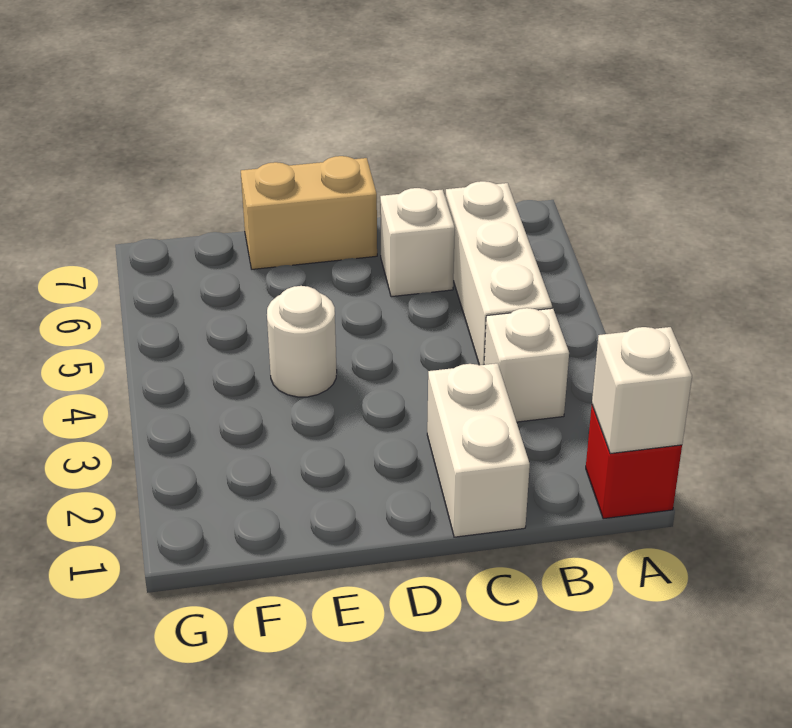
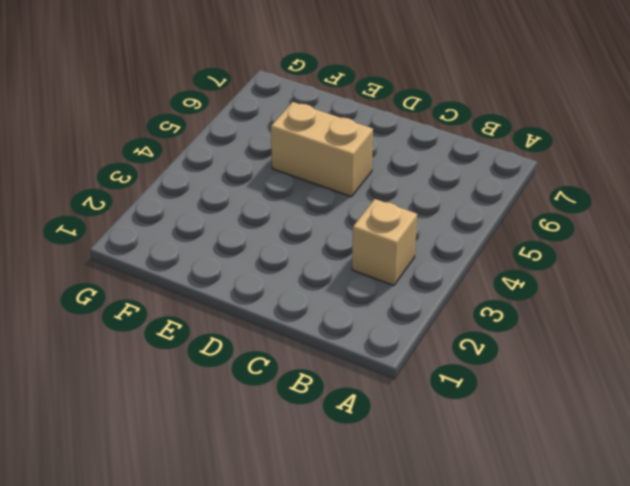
tan brick B3 level 1 -> white brick B3 level 1
tan brick D5:E5 level 1 -> tan brick D7:E7 level 1
none -> red brick A1 level 1
none -> white brick B4:B6 level 1

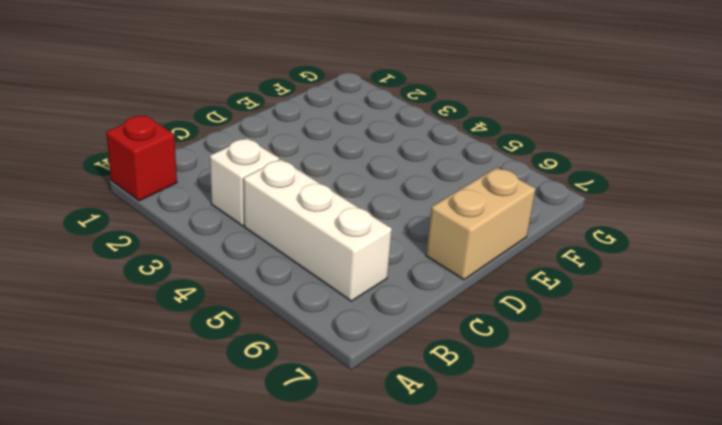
none -> white brick C1:C2 level 1
none -> white brick C6 level 1

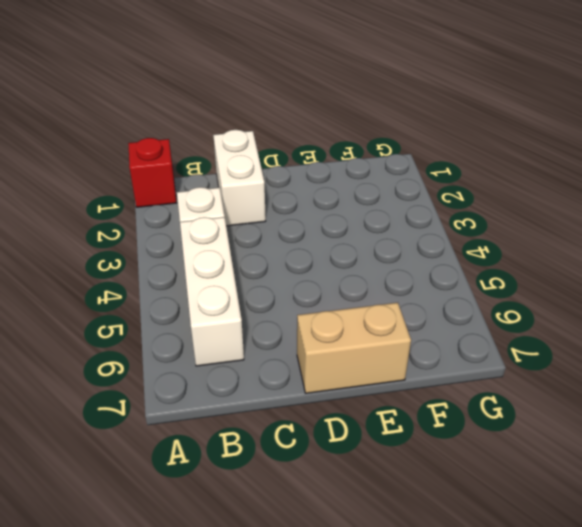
none -> white brick C6 level 1
none -> white round brick E4 level 1

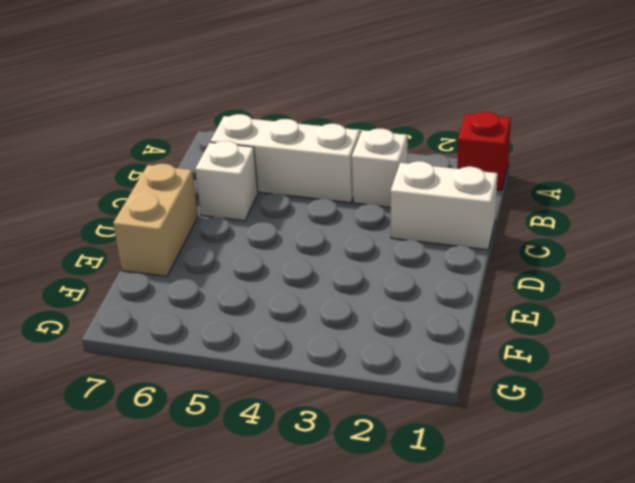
none -> white round brick E4 level 1
none -> white brick A1 level 2

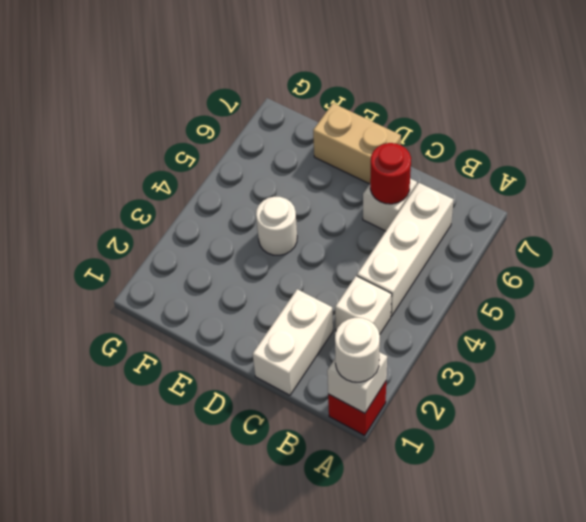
white round brick A1 level 3 -> none
red round brick C6 level 2 -> none

